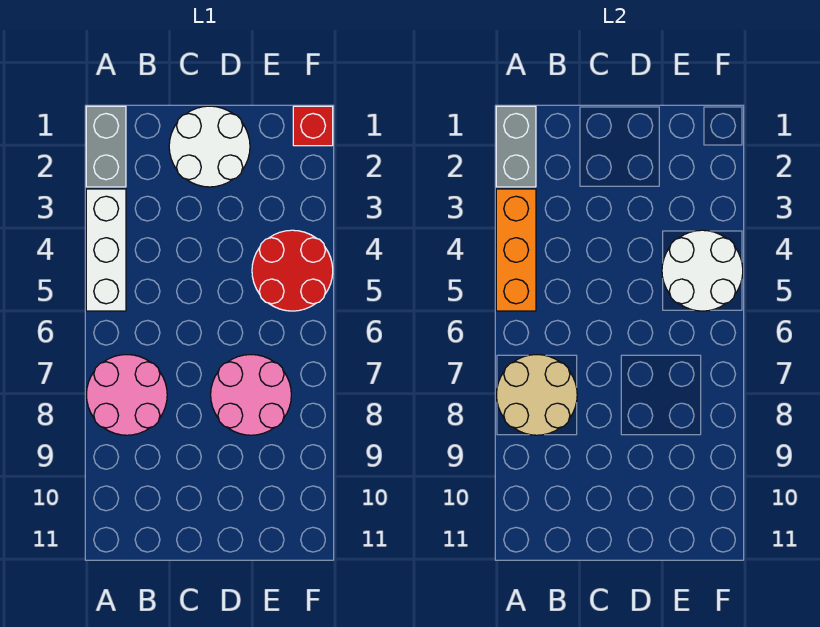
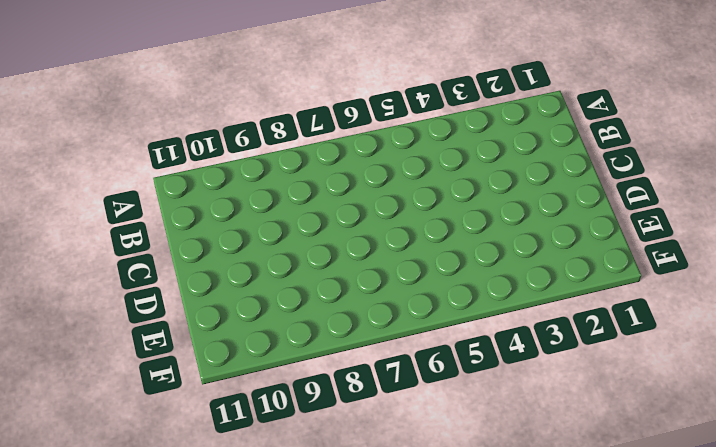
none -> grey brick A1:A2 level 1
none -> white brick A3:A5 level 1

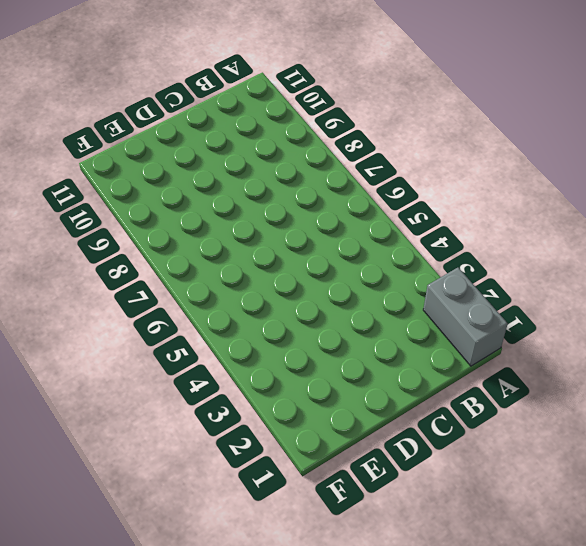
none -> white brick A3:A5 level 1
none -> pink round brick A7:B8 level 1

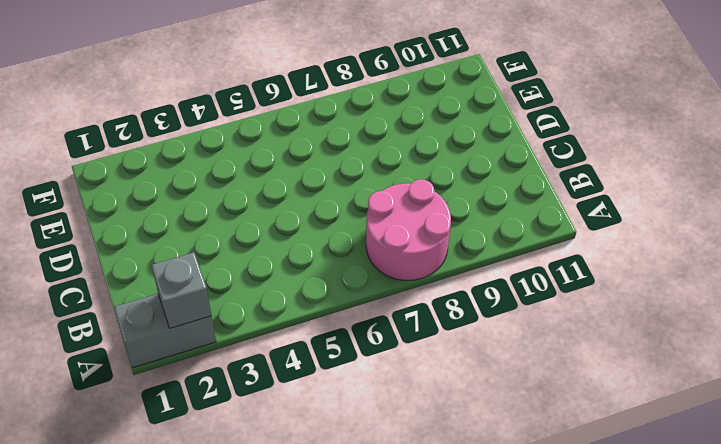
grey brick A2 level 2 -> grey brick A1:A2 level 2
none -> white brick A3:A5 level 1
none -> white round brick C1:D2 level 1

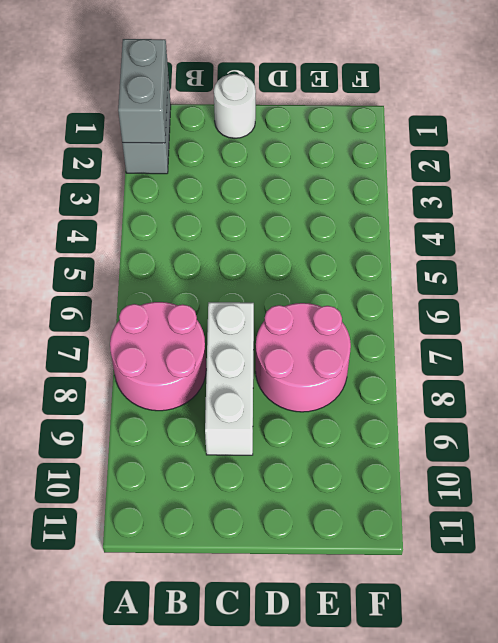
white round brick C1 level 1 -> white round brick C1:D2 level 1
white brick C7:C9 level 1 -> white brick A3:A5 level 1
none -> red round brick E4:F5 level 1
none -> red brick F1 level 1

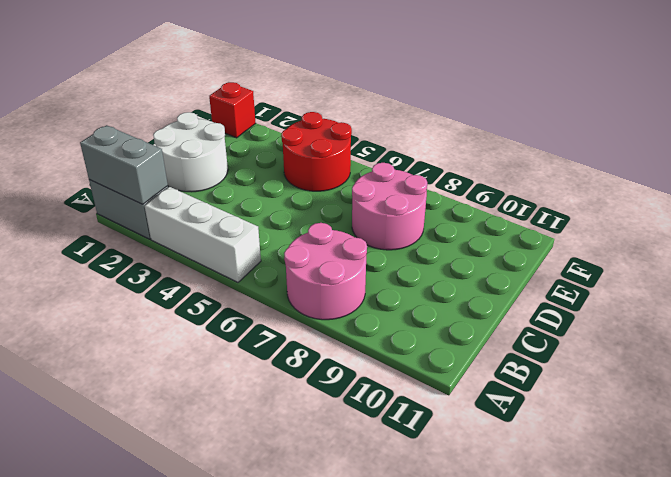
none -> orange brick A3:A5 level 2
none -> tan round brick A7:B8 level 2

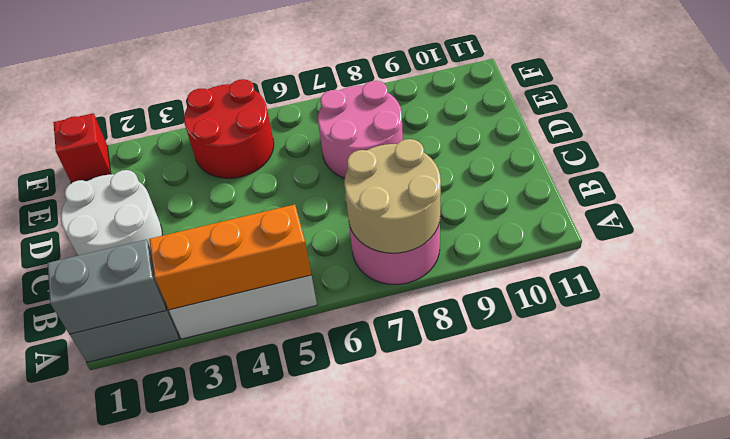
none -> white round brick E4:F5 level 2

